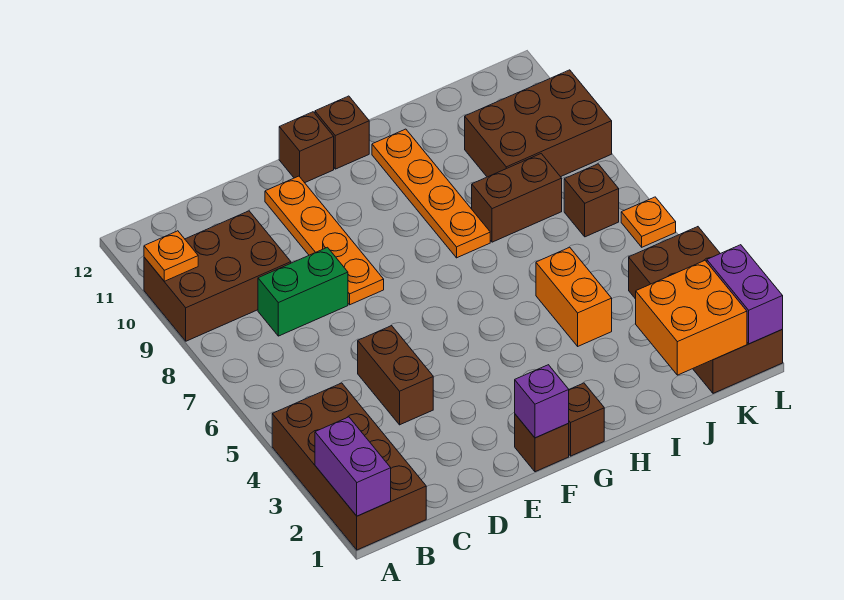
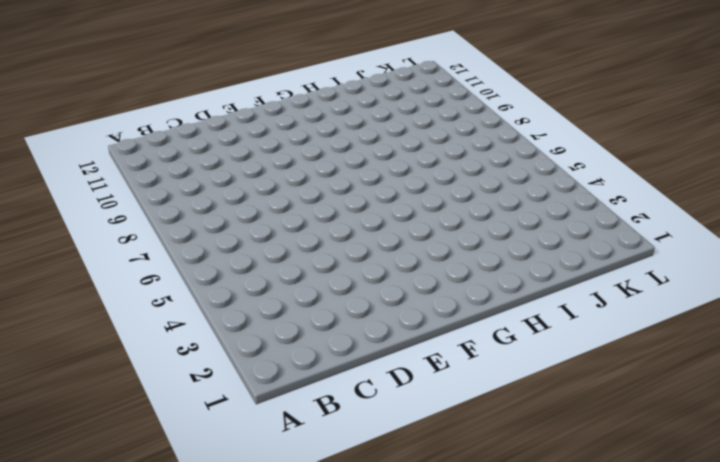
none -> brown brick A1:B4 level 1
none -> brown brick A9:C10 level 1
none -> green brick C8:D8 level 1

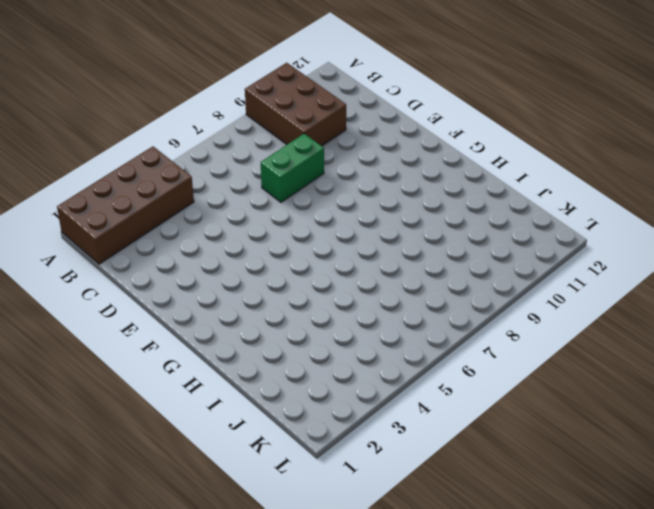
green brick D7:D8 level 1 -> green brick C8:D8 level 1
none -> brown brick D4:D5 level 1
none -> orange plate E8:E11 level 1
none -> brown brick F1 level 1

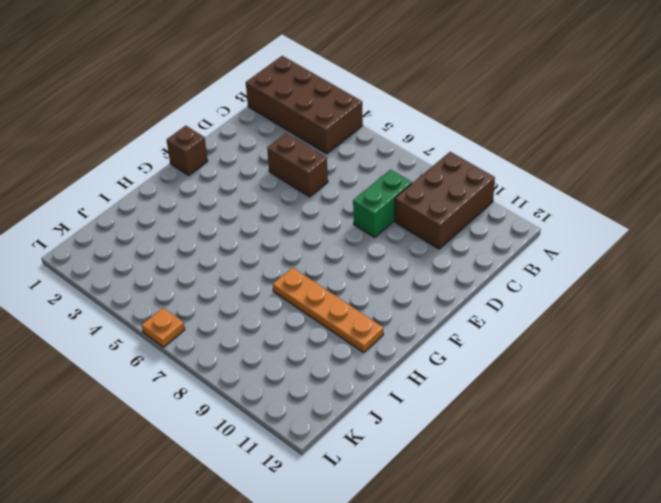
none -> orange plate E8:E11 level 1
none -> brown brick F12 level 1
none -> brown brick G1 level 1

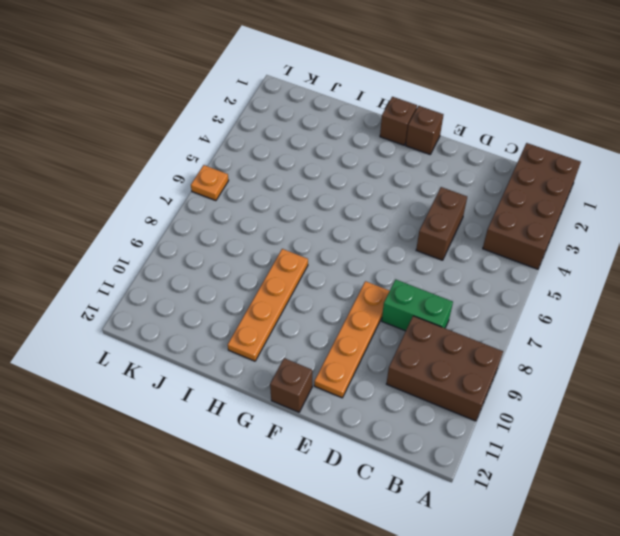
none -> brown brick G12 level 1
none -> orange brick I4:I5 level 1
none -> brown brick I8:J8 level 1

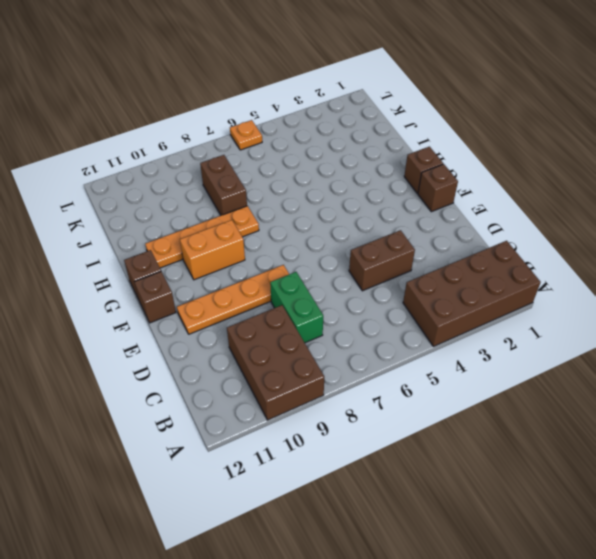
orange brick G9:G10 level 1 -> orange brick I4:I5 level 1
none -> brown brick J9:L10 level 1
none -> brown brick K1:L4 level 1
none -> brown brick K7 level 1

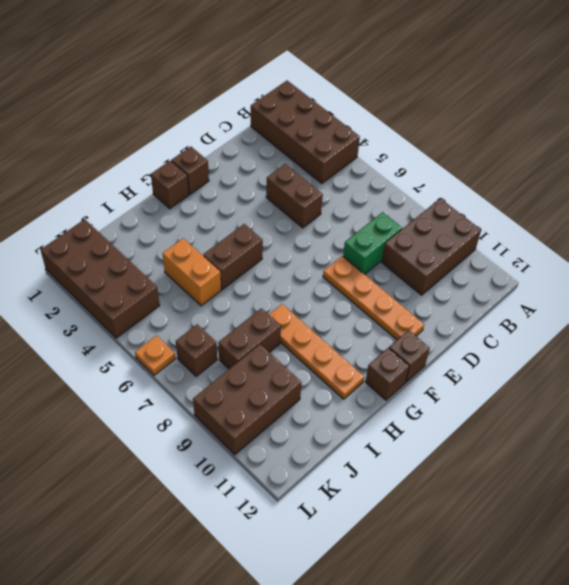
brown brick G5:H5 level 1 -> none
none -> purple brick A1:A2 level 2
none -> orange plate A10 level 2
none -> purple brick F1 level 2

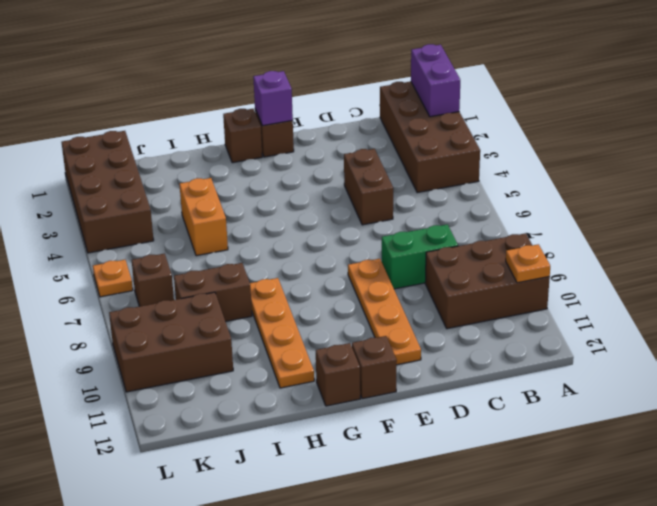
none -> orange brick J1:K2 level 2
none -> purple brick L1:L2 level 2

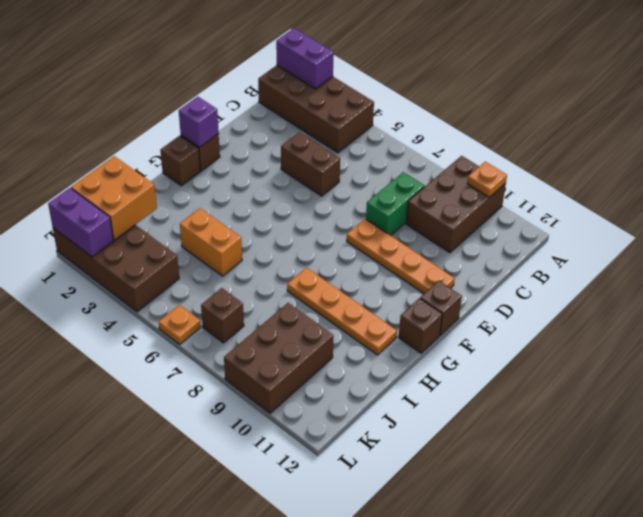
none -> brown brick I8:J8 level 1

